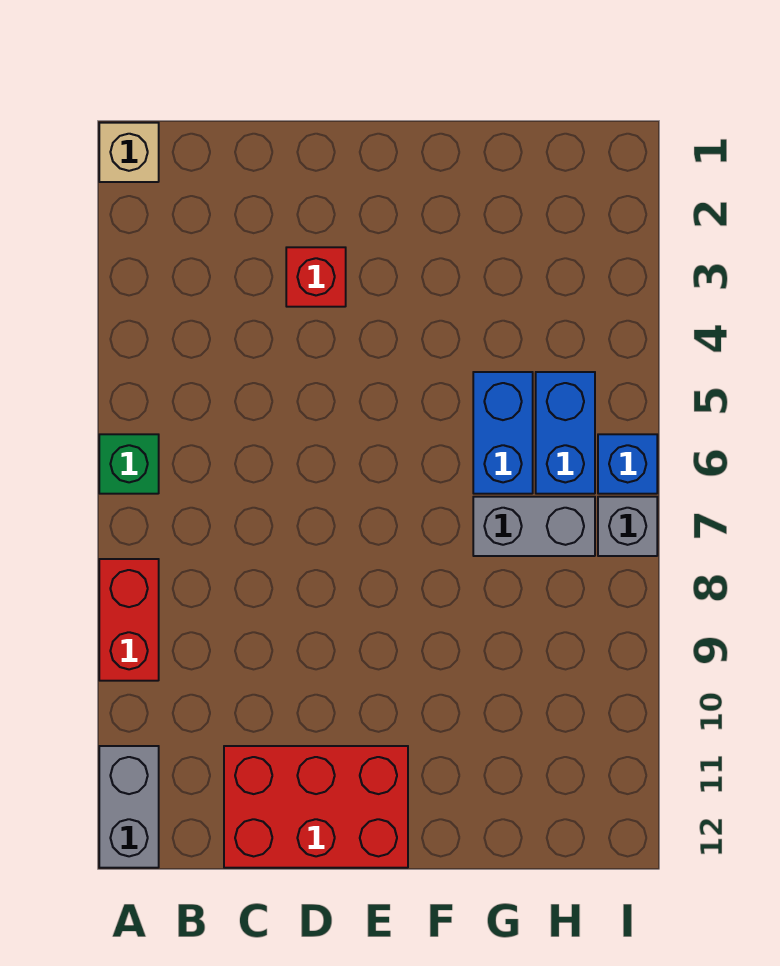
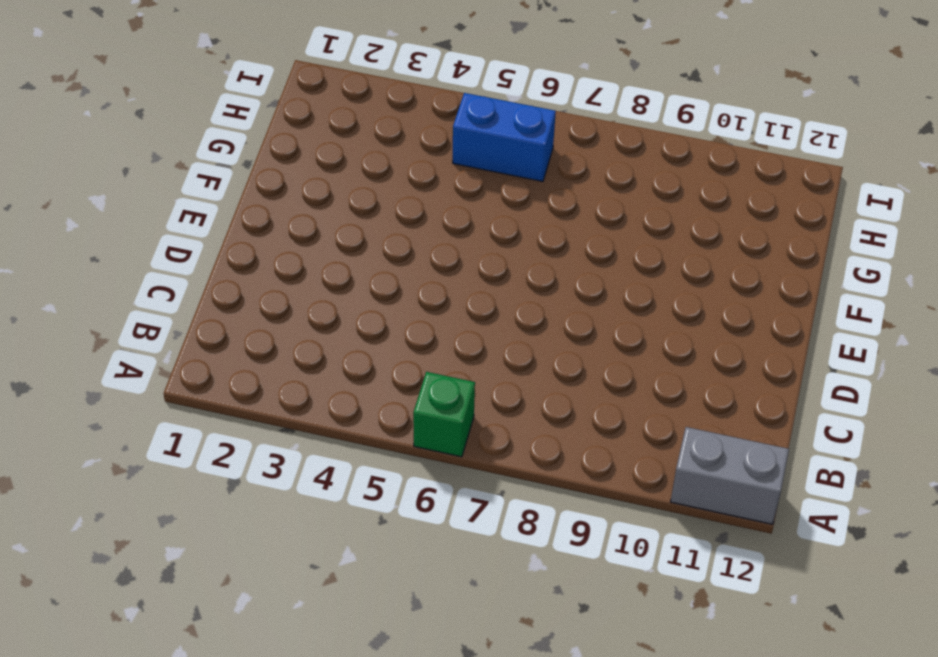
none -> tan brick A1 level 1
none -> red brick A8:A9 level 1

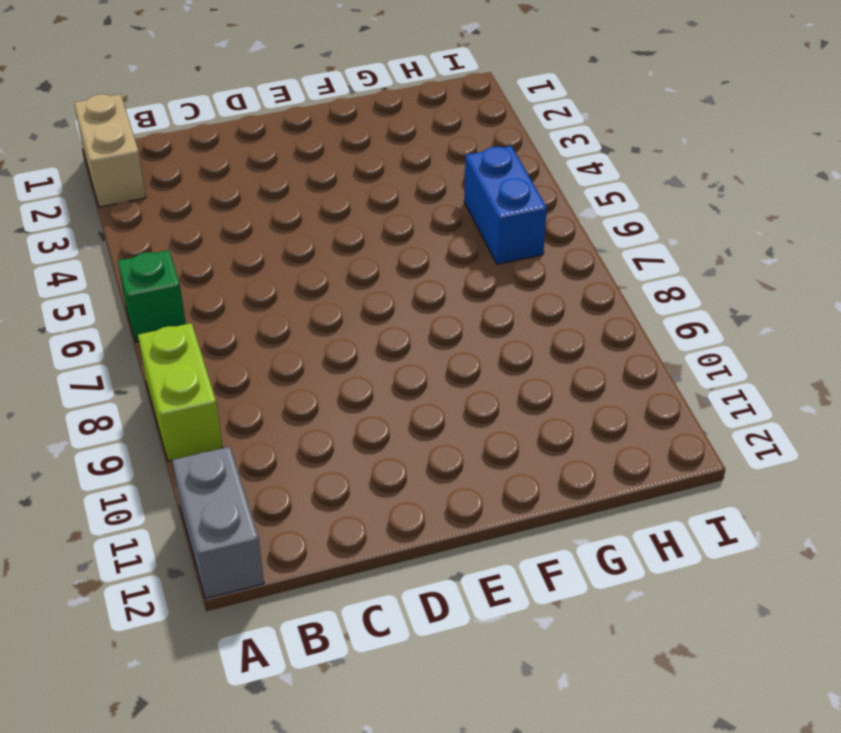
tan brick A1:A2 level 1 -> tan brick A1 level 1
lime brick A8:A9 level 1 -> red brick A8:A9 level 1
none -> red brick C11:E12 level 1
none -> red brick D3 level 1

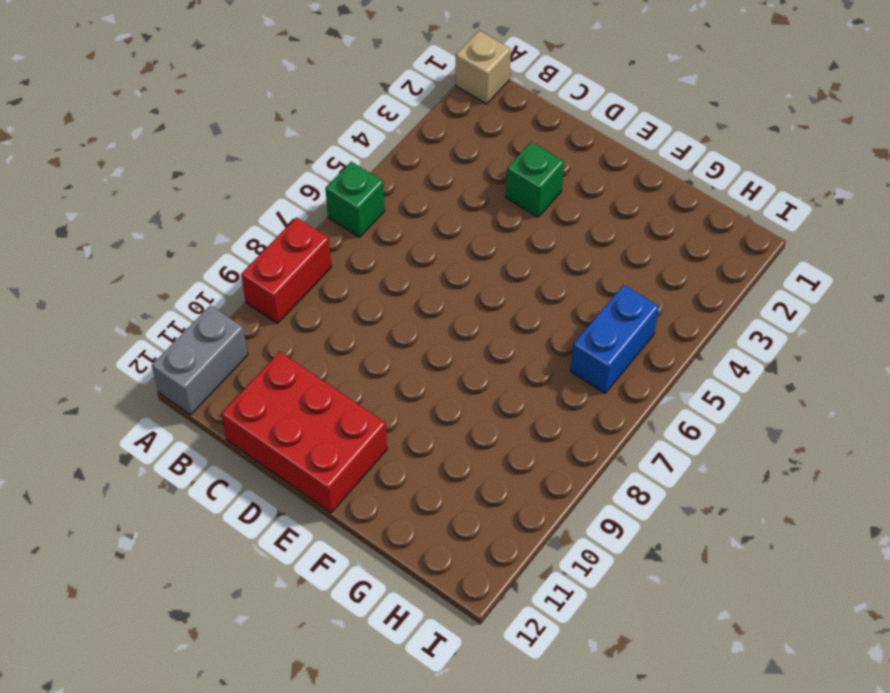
green brick D3 level 1 -> red brick D3 level 1
none -> blue brick G5:G6 level 1
none -> grey brick G7:H7 level 1

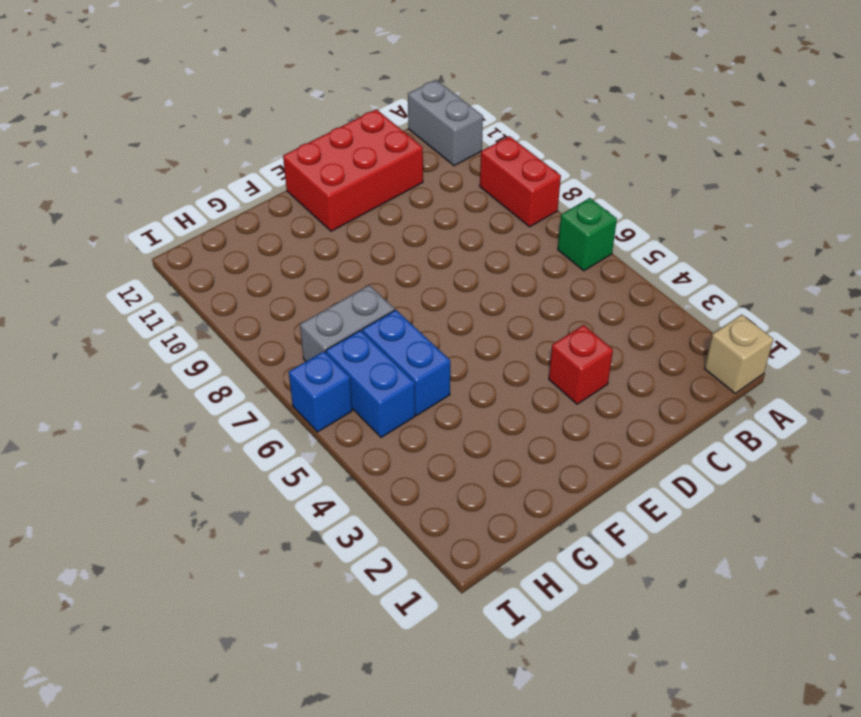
none -> grey brick I7 level 1

